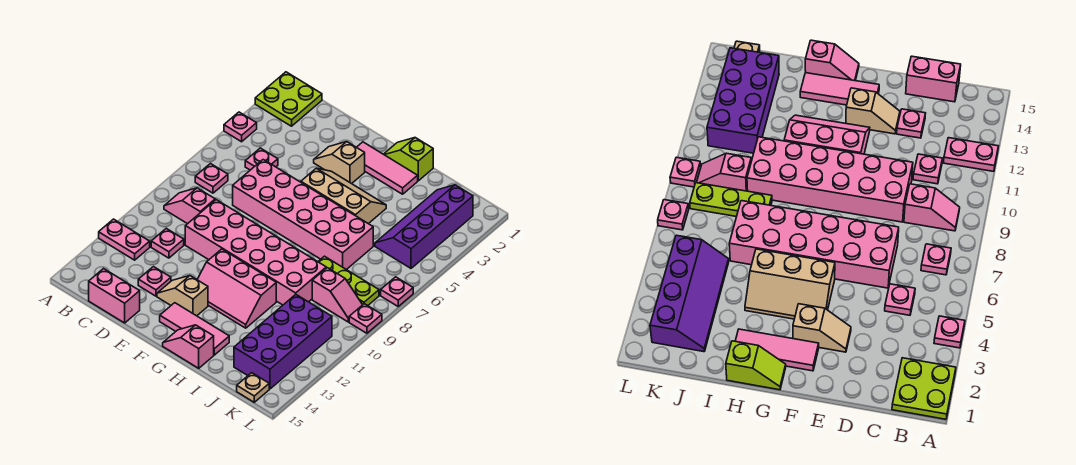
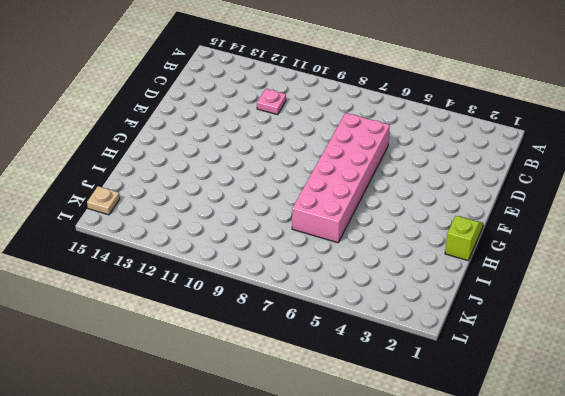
none -> lime plate A1:B2 level 1
none -> pink plate A4 level 1
none -> pink plate A12:B12 level 1

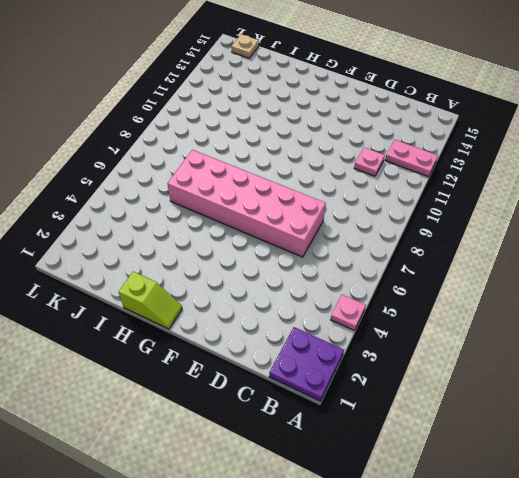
purple plate A1:B2 level 1 -> lime plate A1:B2 level 1
none -> pink plate B7 level 1
none -> pink slope B9:C9 level 1 top C
none -> pink plate C5 level 1

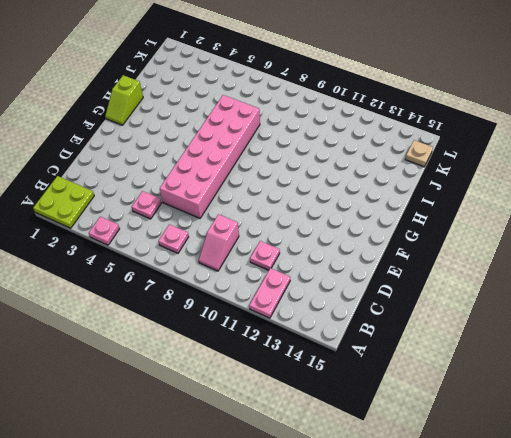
none -> pink brick C15:D15 level 1
none -> pink brick D9:I10 level 1
none -> pink plate D13 level 1

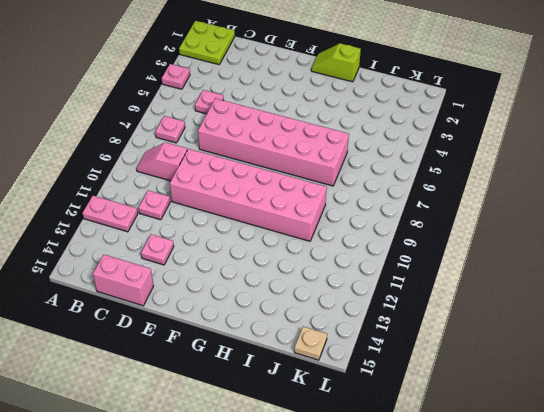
none -> tan slope E3:F3 level 1 top F
none -> tan slope E13:F13 level 1 top F
none -> pink tile F2:H2 level 1

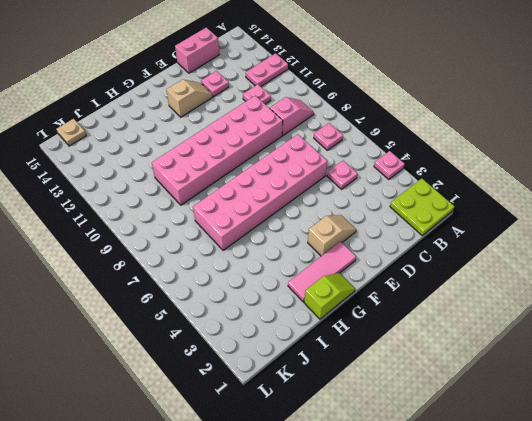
none -> tan slope F4:H5 level 1 top 5
none -> pink slope F11:H12 level 1 top 11
none -> pink tile F14:H14 level 1

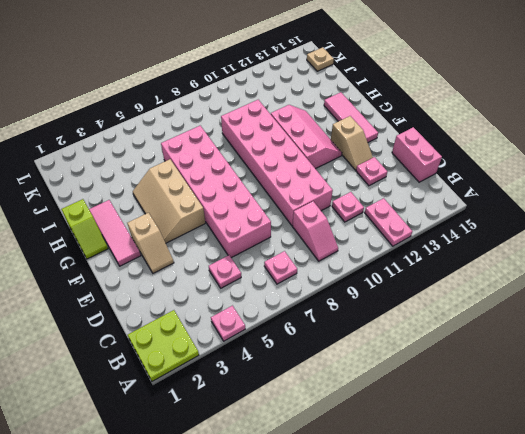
none -> pink slope G15:H15 level 1 top H
none -> lime plate I8:K8 level 1
none -> purple slope J2:K5 level 1 top K

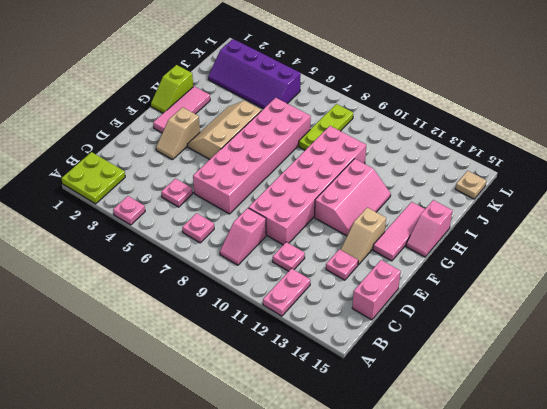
none -> pink slope J9:K9 level 1 top J
none -> purple brick J11:K14 level 1
none -> pink plate L7 level 1

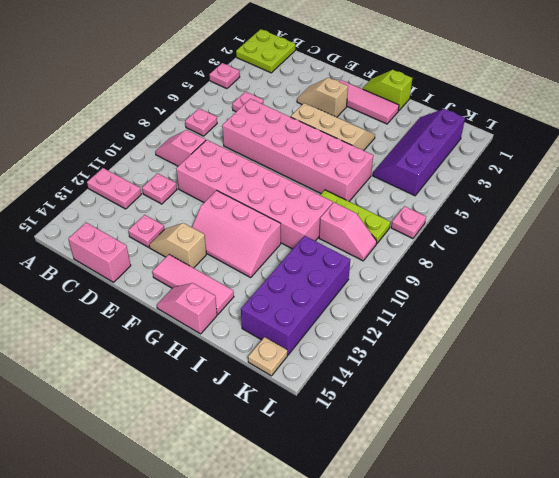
none -> pink plate L9 level 1

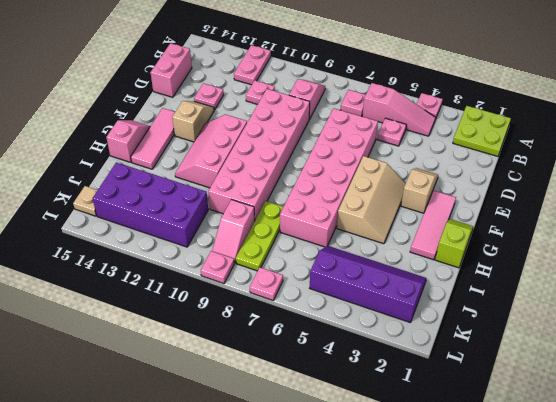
pink slope B4:B6 level 1 top 6 -> none

